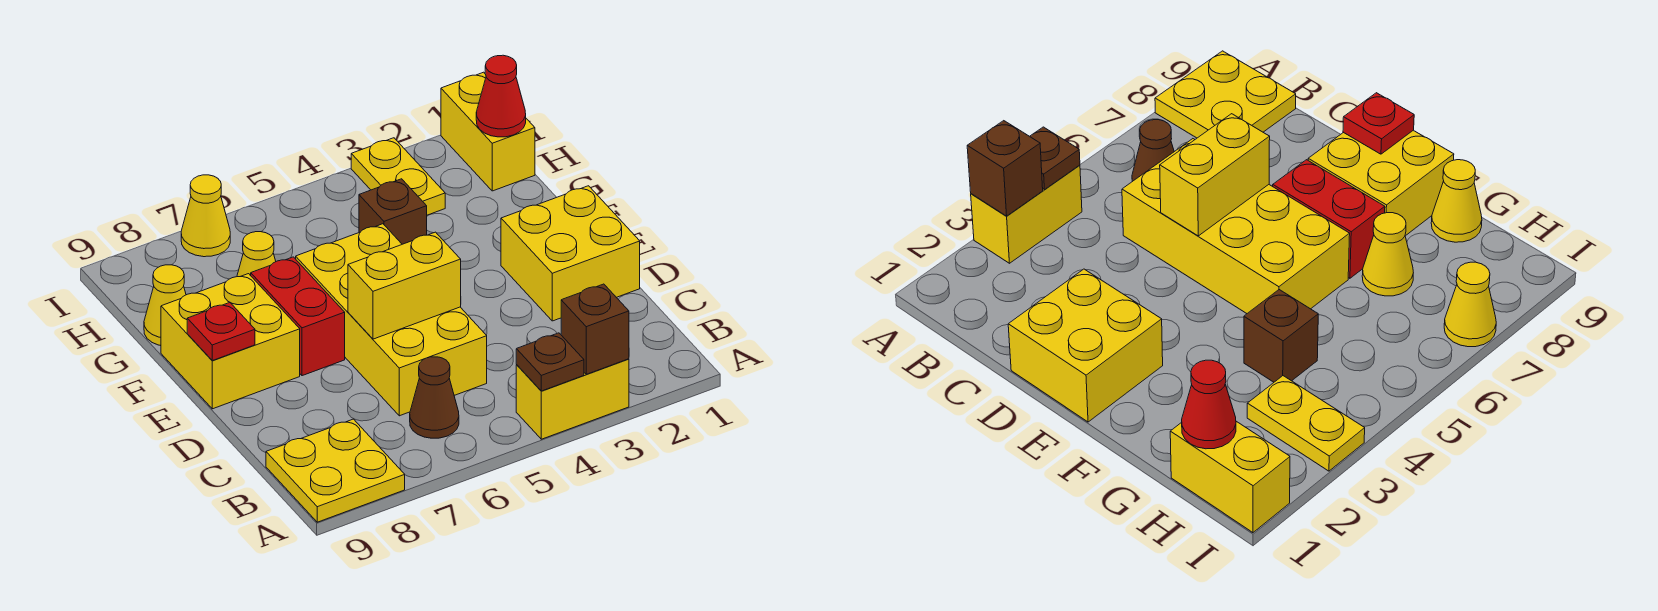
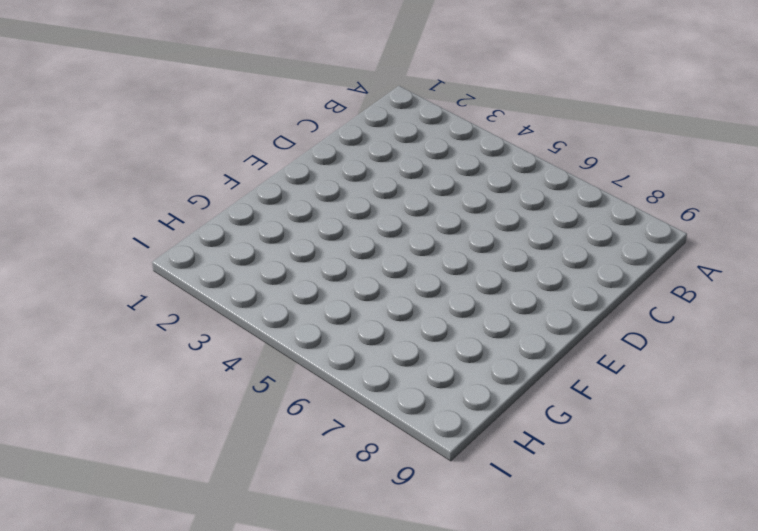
none -> yellow brick A3:A4 level 1
none -> yellow plate A8:B9 level 1
none -> brown cone B6 level 1

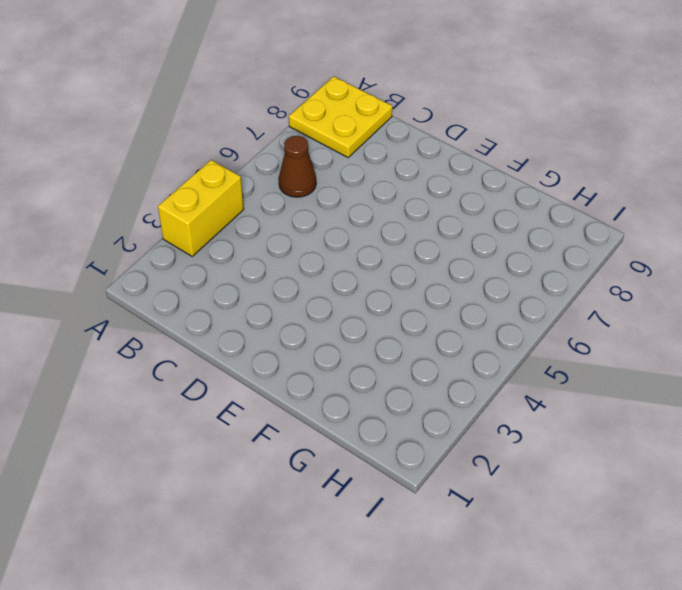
none -> yellow brick C5:F6 level 1
none -> yellow brick D1:E2 level 1
none -> red brick E7:F7 level 1

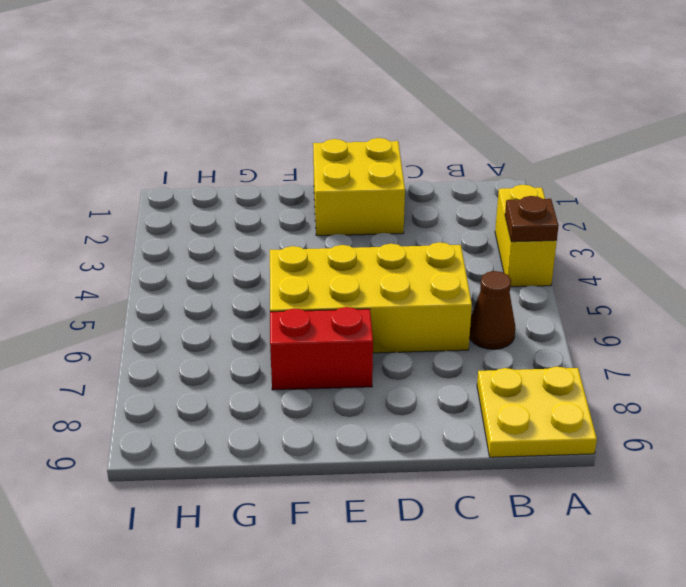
none -> yellow brick E8:F9 level 1
none -> brown brick G4 level 1
none -> yellow cone G7 level 1

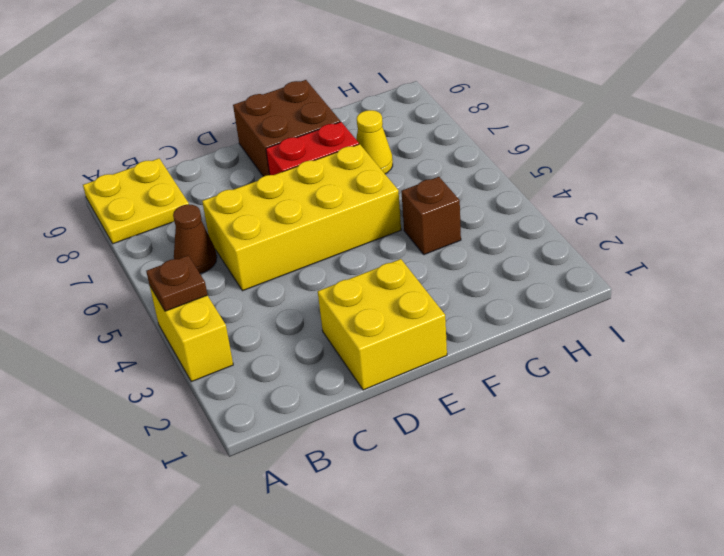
brown brick E8:F9 level 1 -> yellow brick E8:F9 level 1
none -> yellow cone G9 level 1
none -> yellow brick H1:I1 level 1
none -> yellow plate H3:I3 level 1

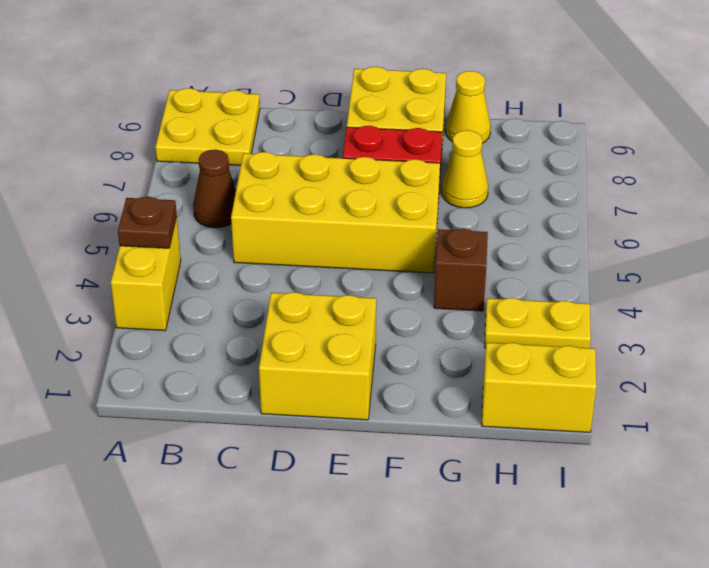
none -> yellow cone I7 level 1
none -> brown brick A3 level 2
none -> yellow brick D5:D6 level 2

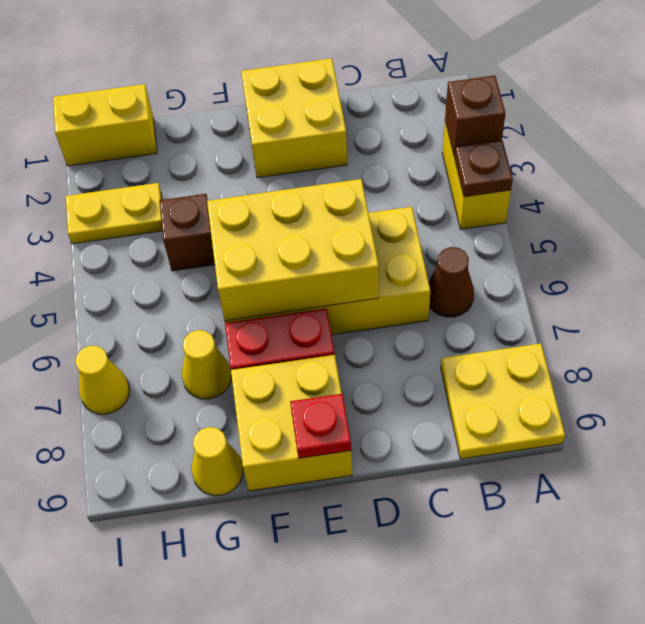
yellow brick D5:F6 level 2 -> yellow brick D5:D6 level 2
none -> red cone H1 level 2

